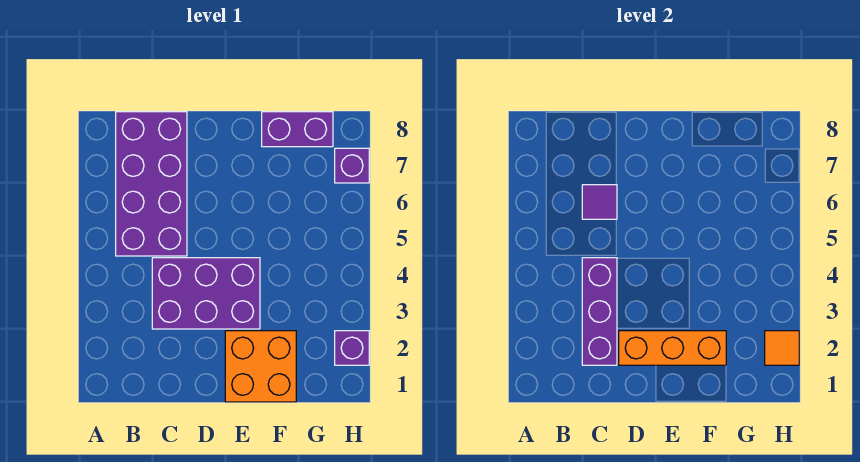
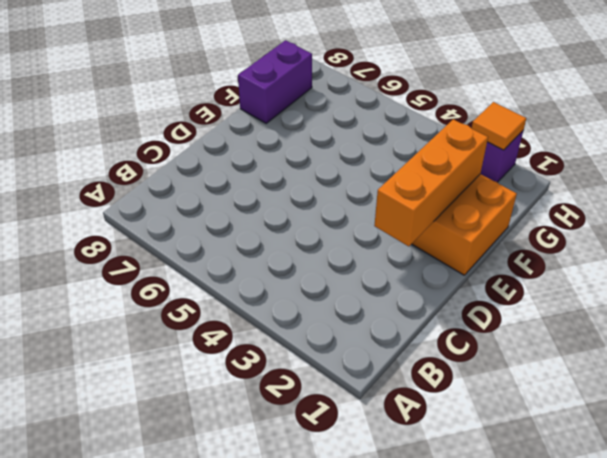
none -> purple brick B5:C8 level 1
none -> purple brick C3:E4 level 1

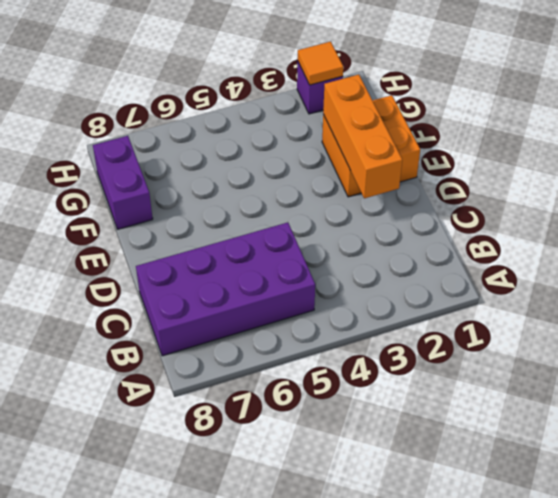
none -> purple brick C3:E4 level 1
none -> purple brick H7 level 1

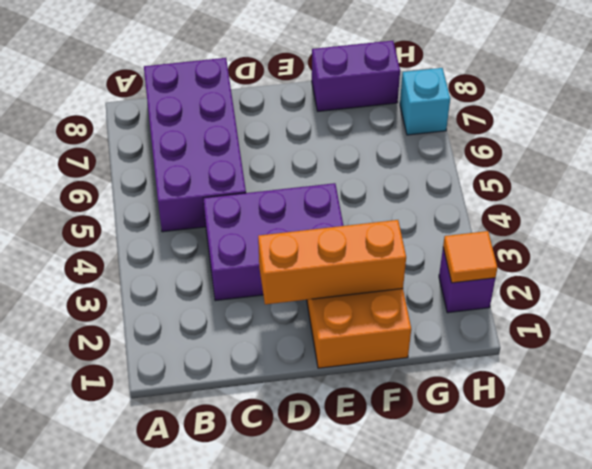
cyan brick H7 level 1 -> purple brick H7 level 1
none -> purple brick C2:C4 level 2
none -> purple tile C6 level 2

